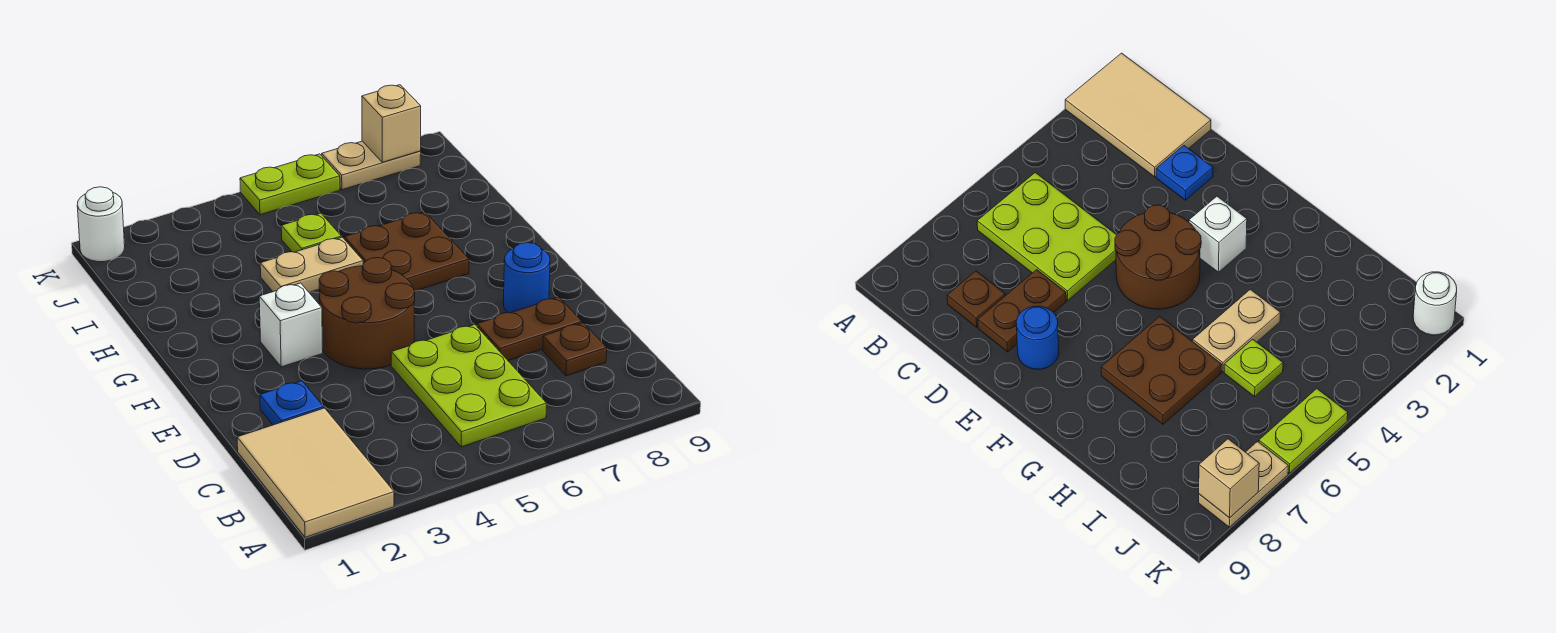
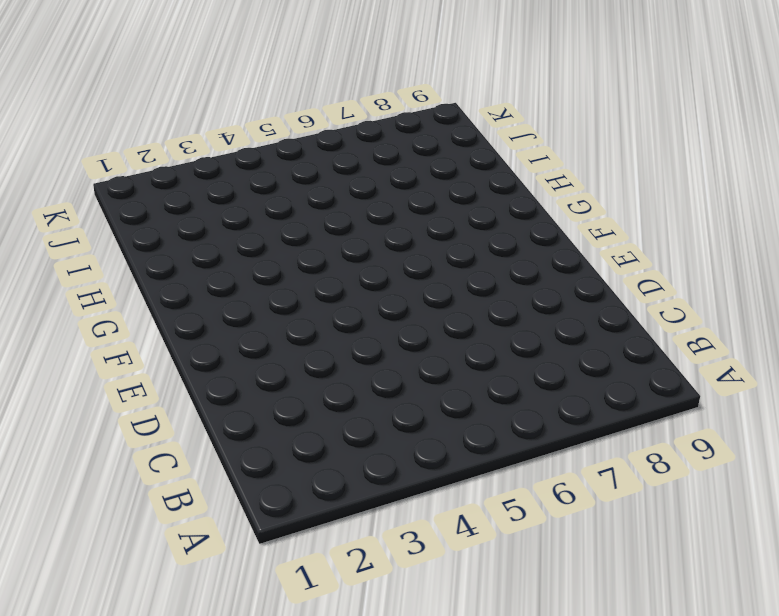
none -> tan tile A1:C2 level 1
none -> lime plate B5:D6 level 1
none -> brown plate C8 level 1

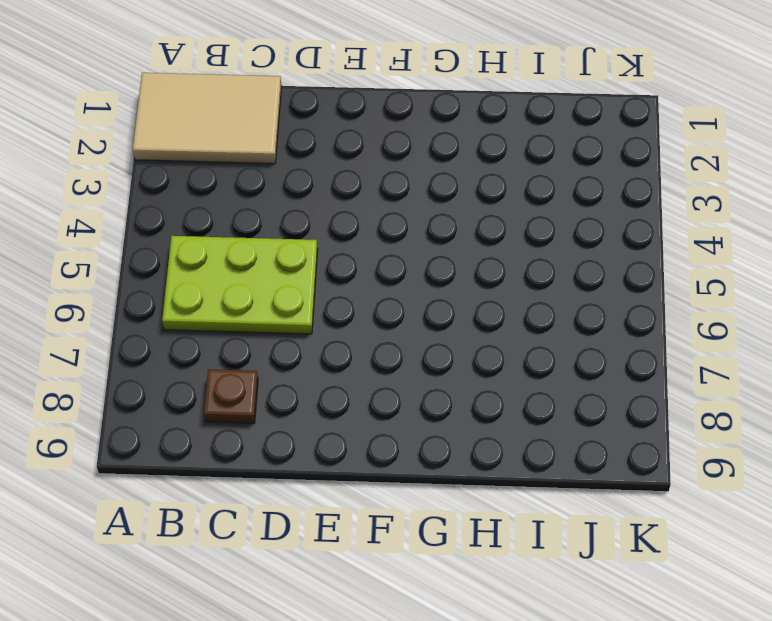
none -> blue plate D2 level 1
none -> brown plate D7:D8 level 1
none -> brown round brick E4:F5 level 1

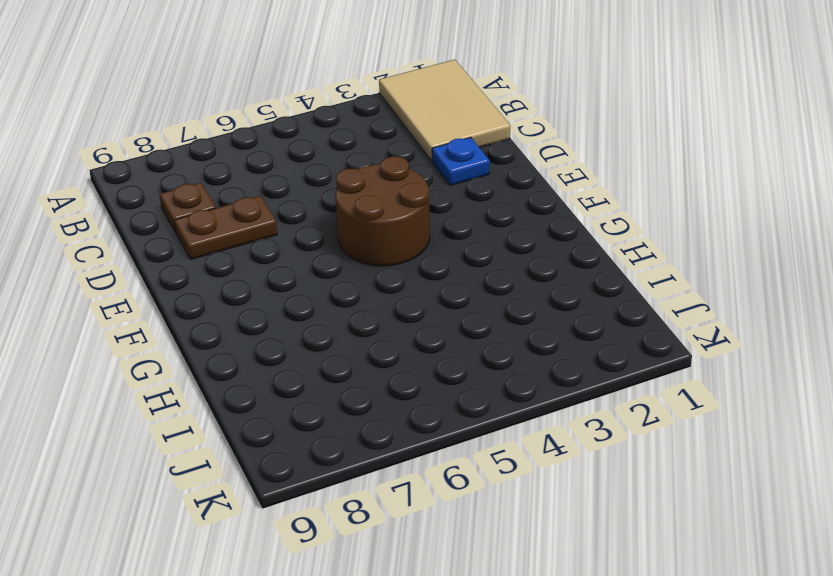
none -> lime plate B5:D6 level 1
none -> blue round brick E8 level 1
none -> white brick F3 level 1

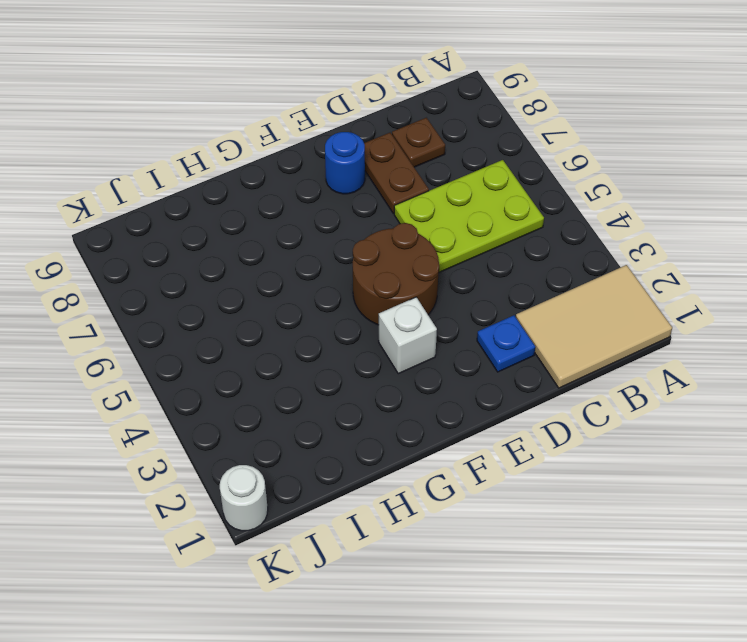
none -> brown plate G6:H7 level 1
none -> tan plate H4:H5 level 1
none -> lime plate I5 level 1

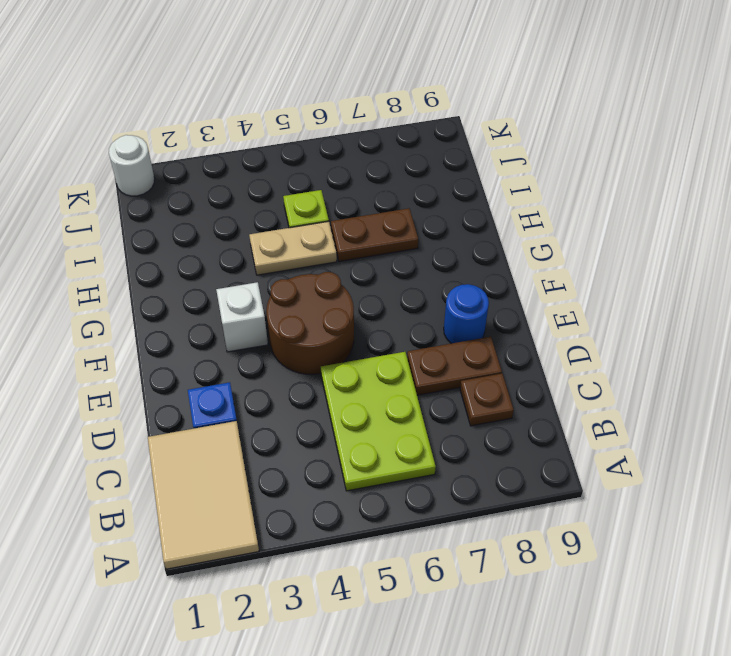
brown plate H6:H7 level 1 -> brown plate G6:H7 level 1
none -> lime plate K5:K6 level 1
none -> tan plate K7:K8 level 1
none -> tan brick K8 level 2

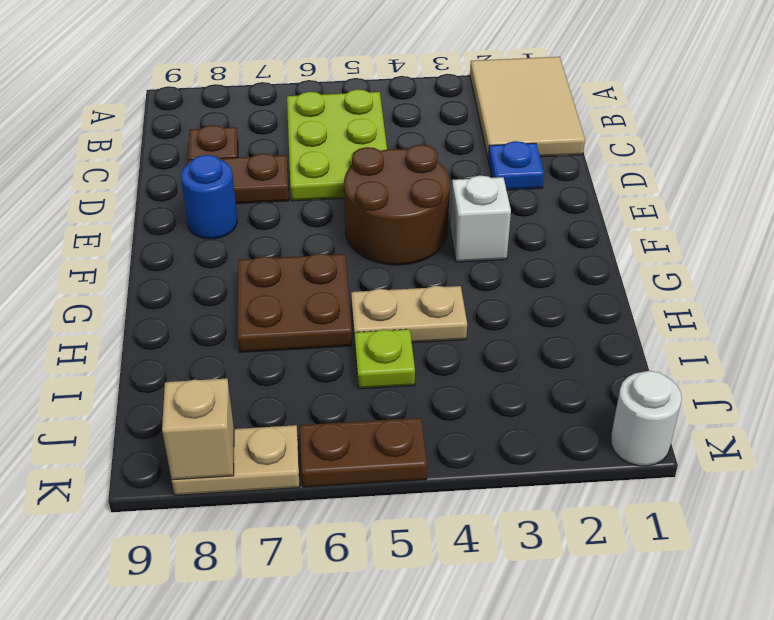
brown plate K5:K6 level 1 -> lime plate K5:K6 level 1

